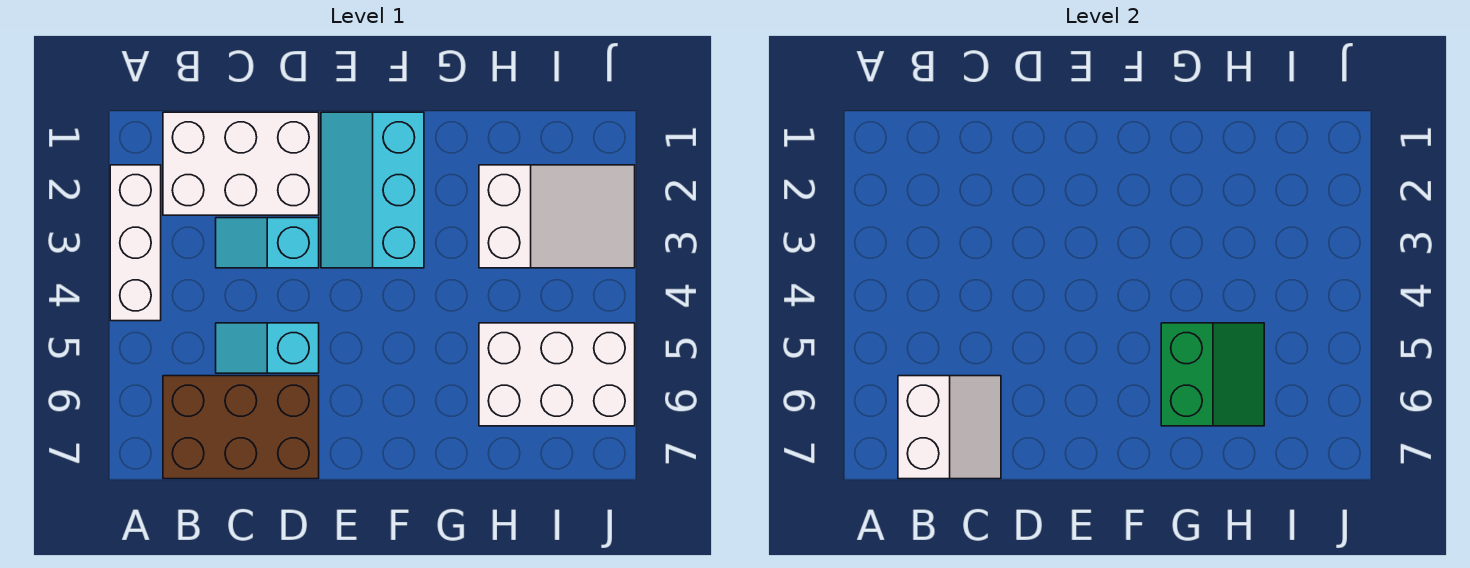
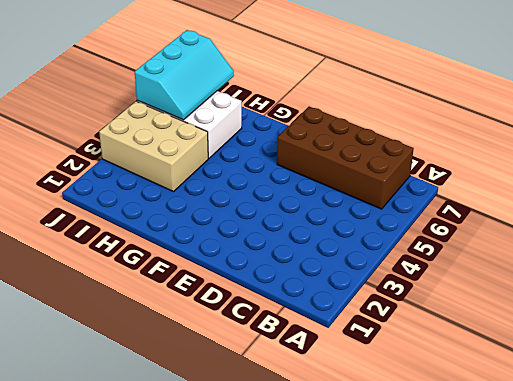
brown brick B6:E7 level 1 -> brown brick B6:D7 level 1
tan brick H3:J4 level 1 -> white slope H2:J3 level 1 top H
cyan slope I5:J7 level 2 top J -> cyan slope E1:F3 level 1 top F
none -> white brick A2:A4 level 1
none -> white brick B1:D2 level 1

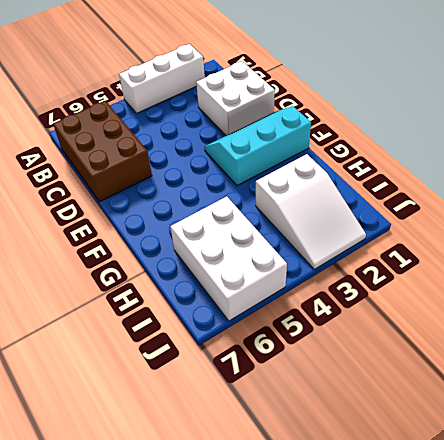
white brick C1:D2 level 1 -> white brick B1:D2 level 1
none -> cyan slope C3:D3 level 1 top D
none -> cyan slope C5:D5 level 1 top D

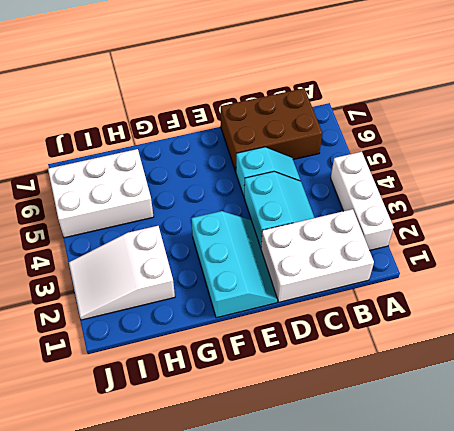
cyan slope C3:D4 level 1 top D -> cyan slope C3:D3 level 1 top D
none -> white slope B6:C7 level 2 top B
none -> green slope G5:H6 level 2 top G

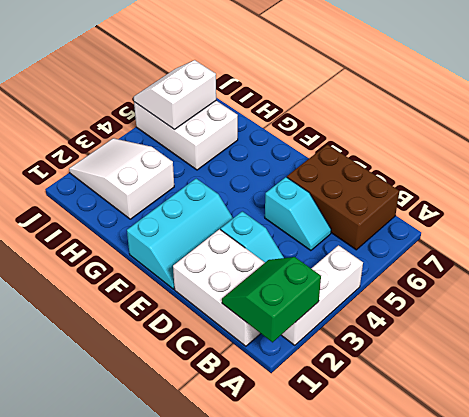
green slope A1:B2 level 2 top A -> green slope G5:H6 level 2 top G
white slope I5:J6 level 2 top I -> white slope B6:C7 level 2 top B

